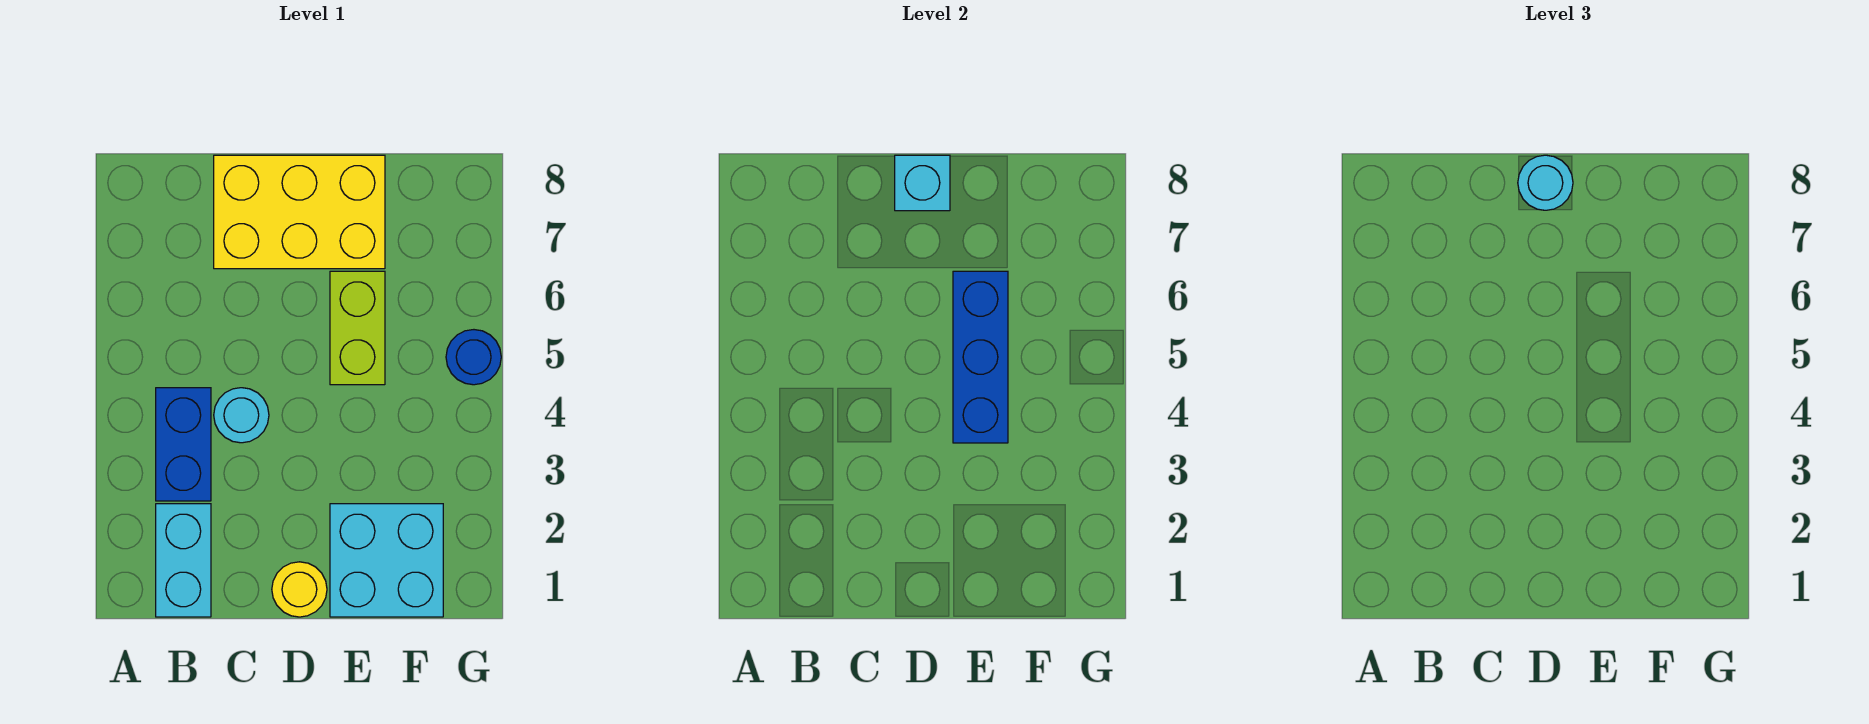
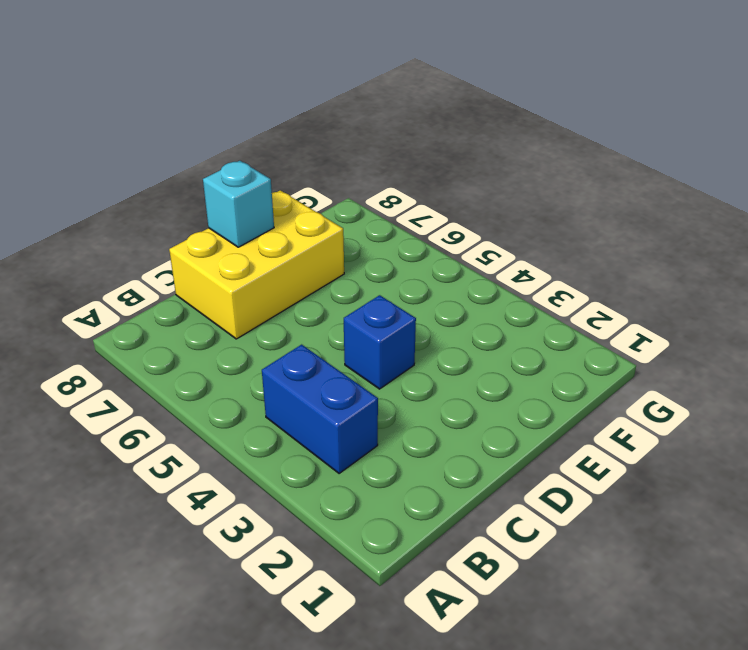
blue brick D4 level 1 -> none
none -> cyan brick B1:B2 level 1
none -> cyan round brick C4 level 1

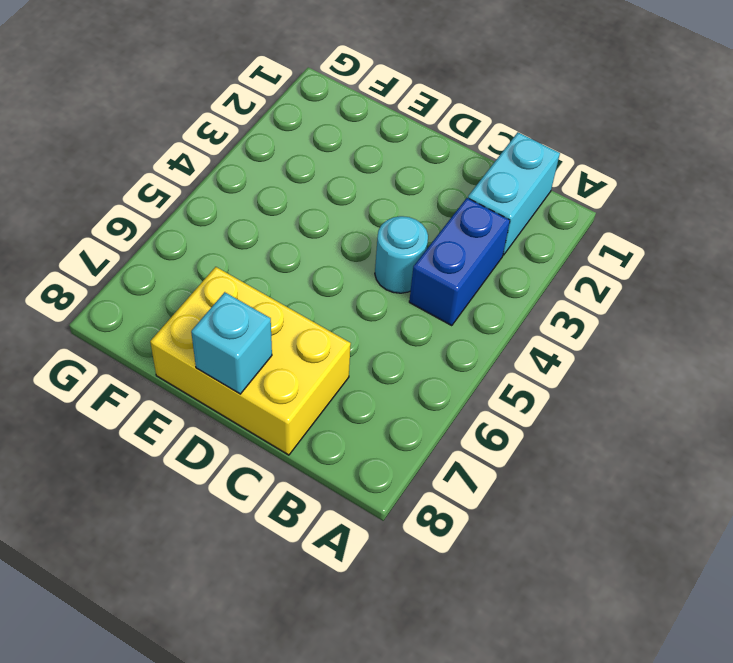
none -> yellow round brick D1 level 1
none -> cyan brick E1:F2 level 1

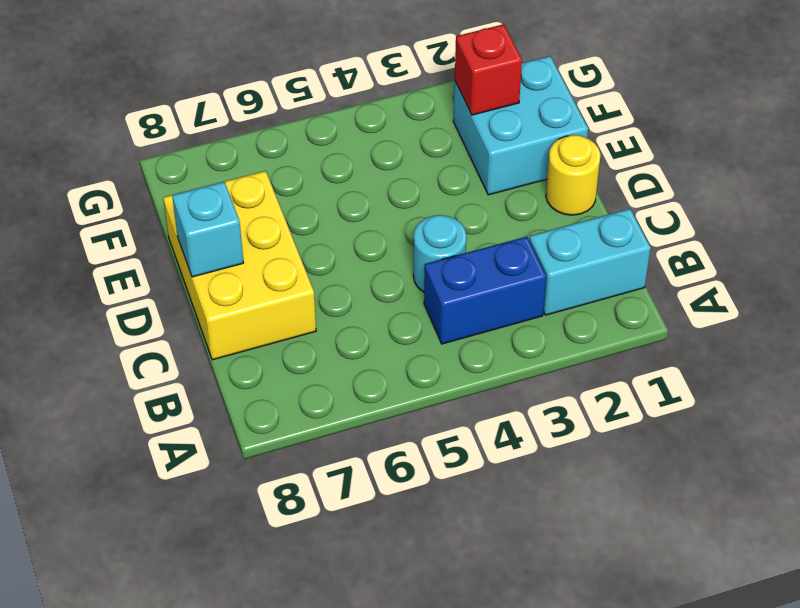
red brick F2 level 2 -> none
none -> lime brick E5:E6 level 1
none -> blue round brick G5 level 1

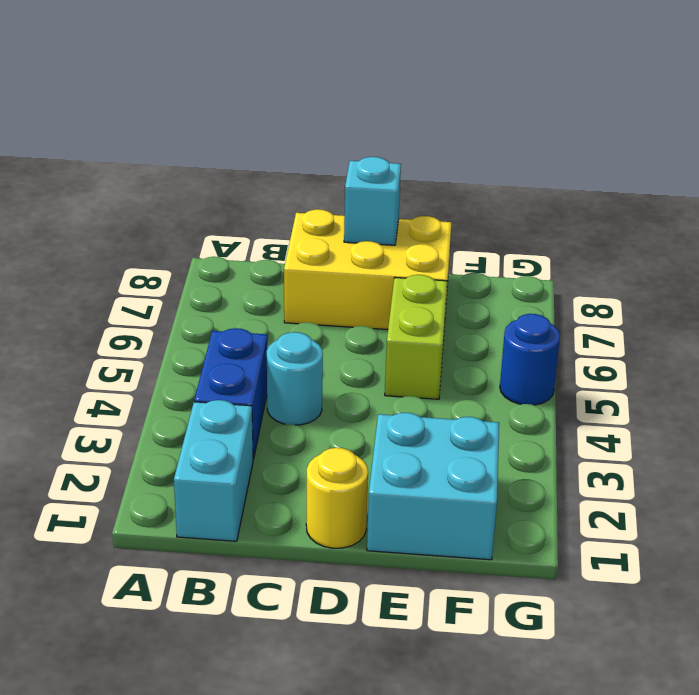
none -> blue brick E4:E6 level 2
none -> cyan round brick D8 level 3

